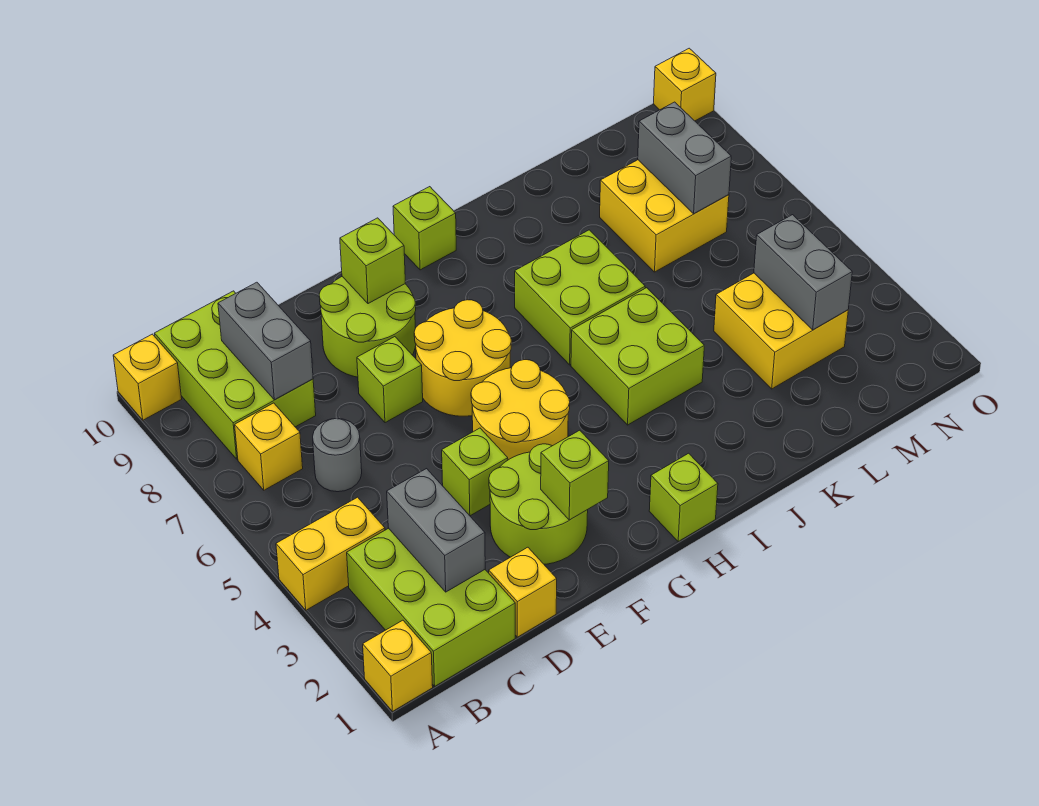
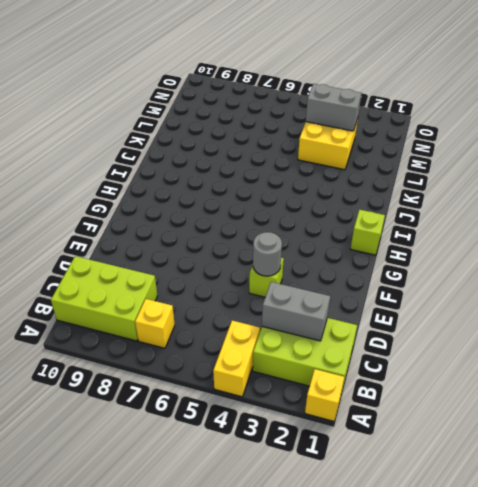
grey round brick E4 level 2 -> grey round brick C6 level 1
none -> yellow brick A10 level 1
none -> yellow brick D1 level 1
none -> lime round brick E2:F3 level 1

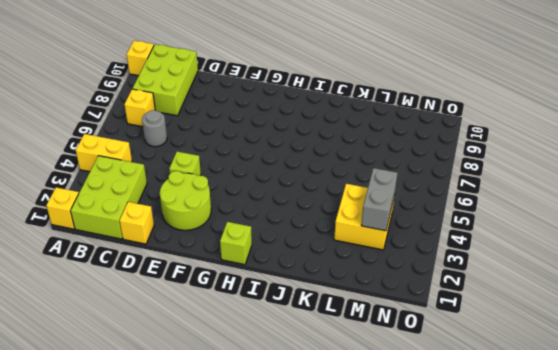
none -> lime brick E7 level 1
none -> lime round brick E8:F9 level 1
none -> yellow round brick F4:G5 level 1

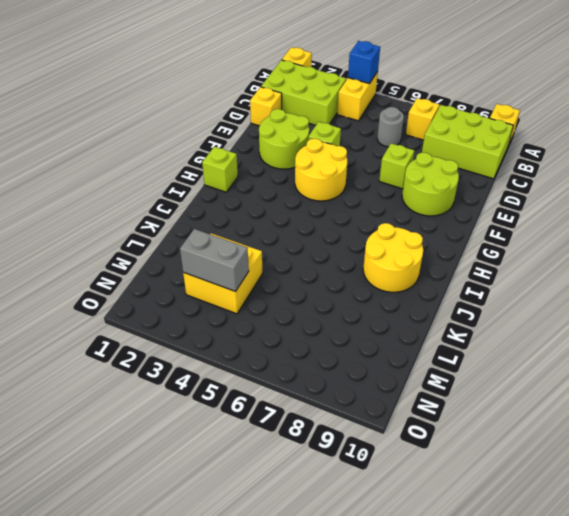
blue brick A4 level 2 -> none
yellow round brick I8:J9 level 1 -> yellow round brick F6:G7 level 1
none -> lime brick H10 level 1
none -> lime brick I4:J5 level 1
none -> lime brick I6:J7 level 1

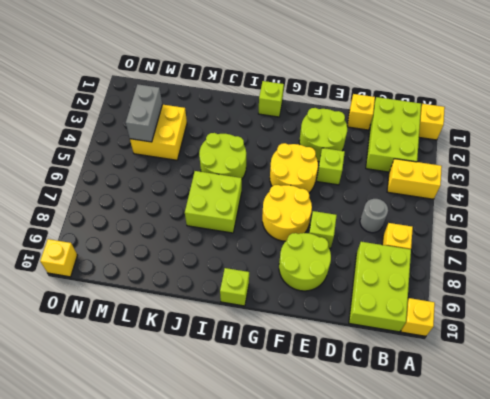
lime round brick I4:J5 level 1 -> lime brick I4:J5 level 1
none -> yellow brick L7:M8 level 1
none -> grey brick C2:C3 level 2
none -> grey brick C8:C9 level 2

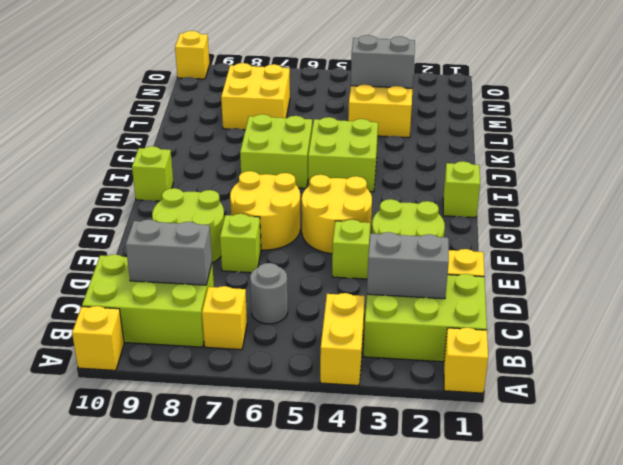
none -> lime brick F2 level 2
none -> lime brick F9 level 2
none -> grey brick M7:M8 level 2

